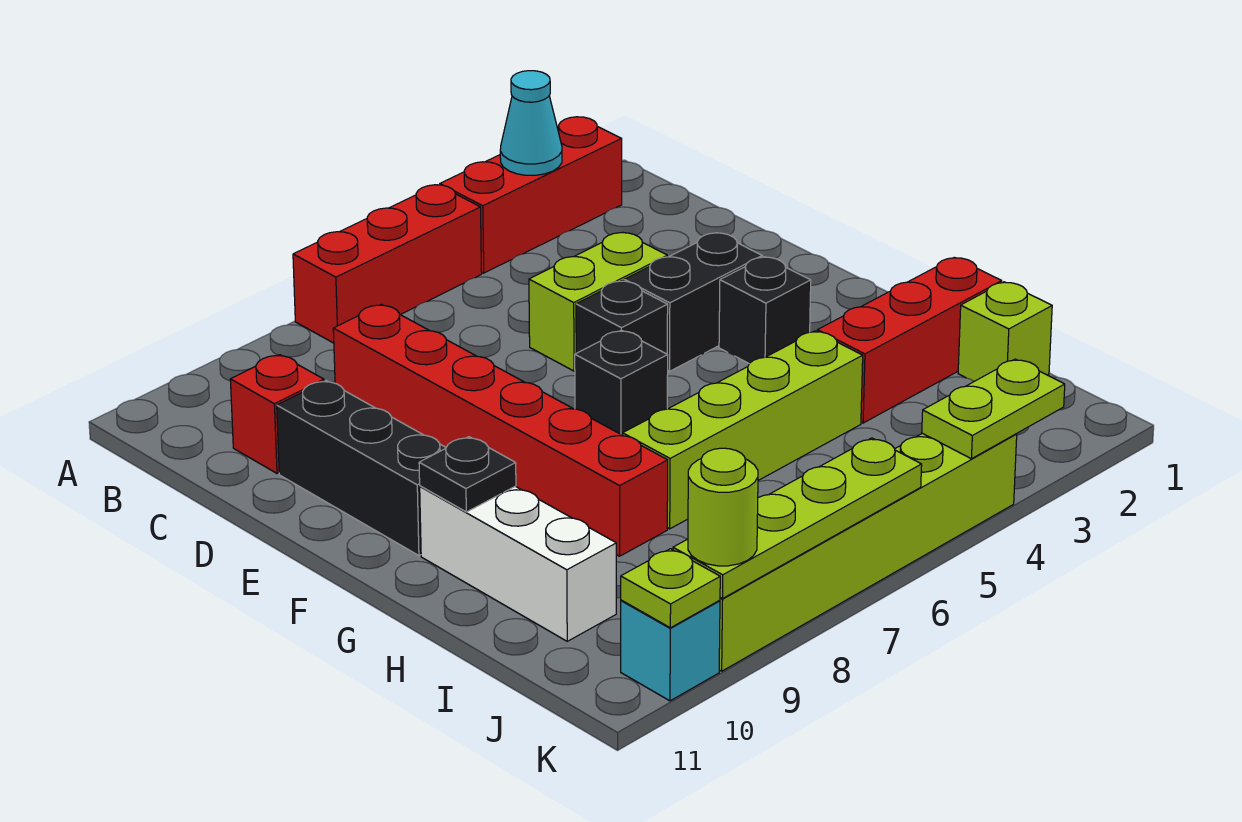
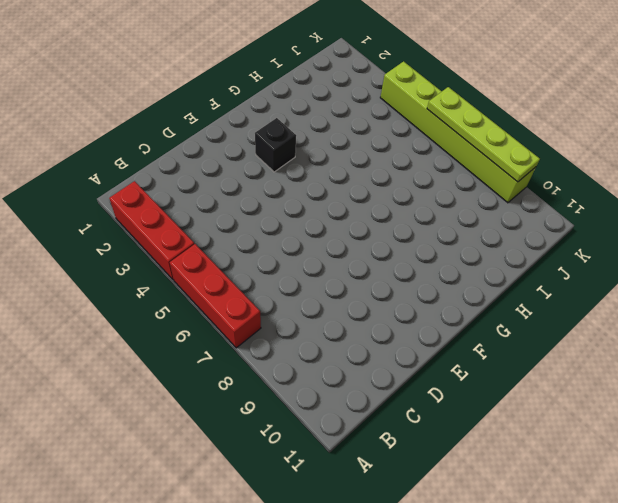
none -> red brick C8:H8 level 1
none -> red brick C10 level 1
none -> lime brick D4:D5 level 1

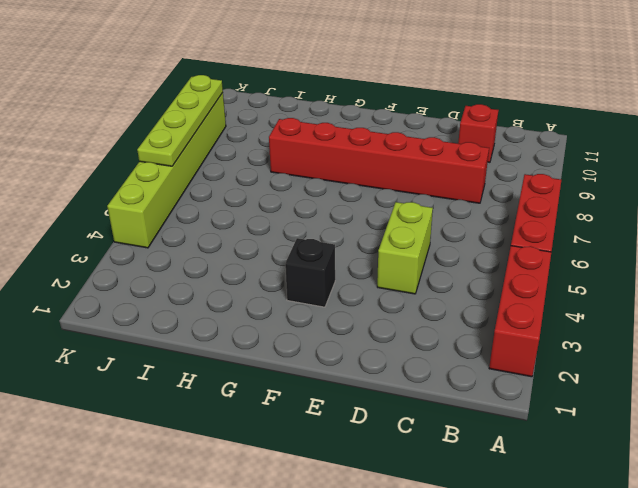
none -> black brick D10:F10 level 1
none -> black brick E3:E4 level 1
none -> black brick E5 level 1

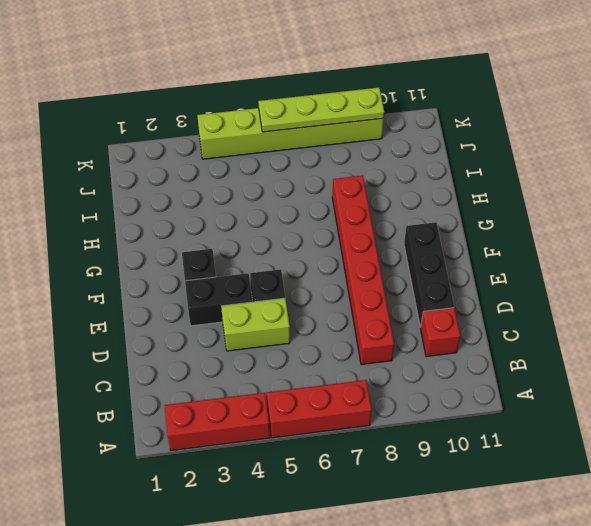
none -> black brick F6 level 1
none -> white brick G10:I10 level 1
none -> red brick H1:H3 level 1

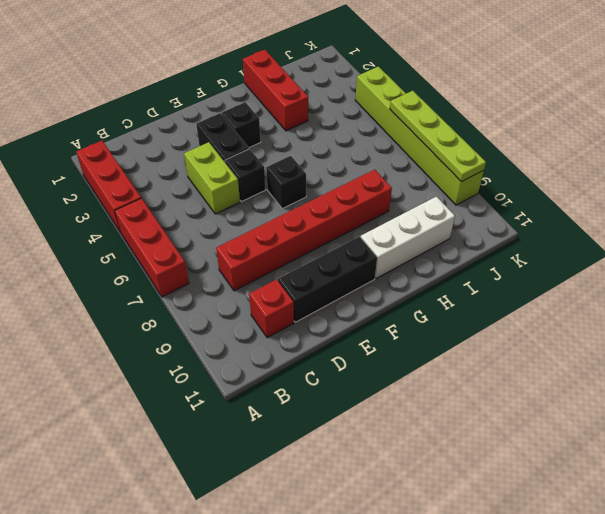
none -> lime brick H4:H7 level 1
none -> lime brick I1 level 1
none -> cyan brick K10 level 1

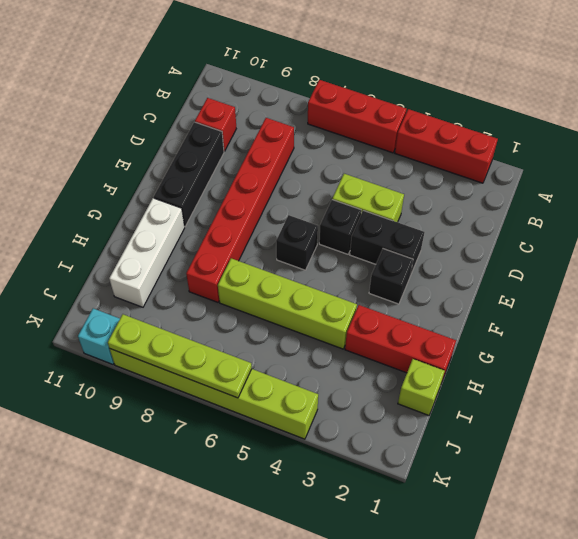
none -> cyan cone A3 level 2
none -> black plate G10 level 2
none -> lime plate K3:K4 level 2

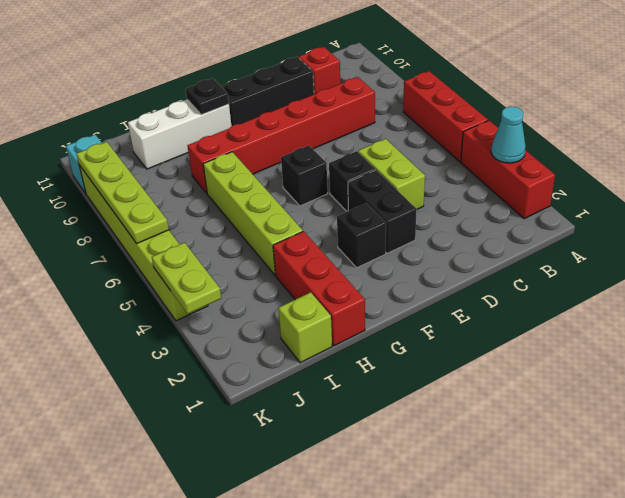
none -> lime plate K10 level 2
none -> lime round brick K9 level 3

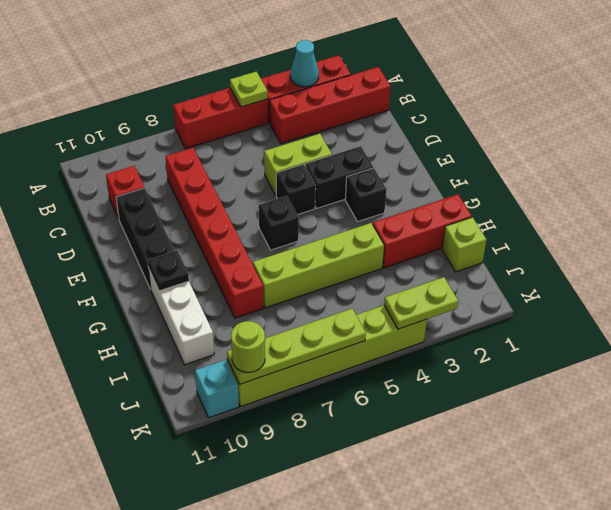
lime plate A5 level 2 -> lime plate K10 level 2
red brick B1:B4 level 1 -> none

